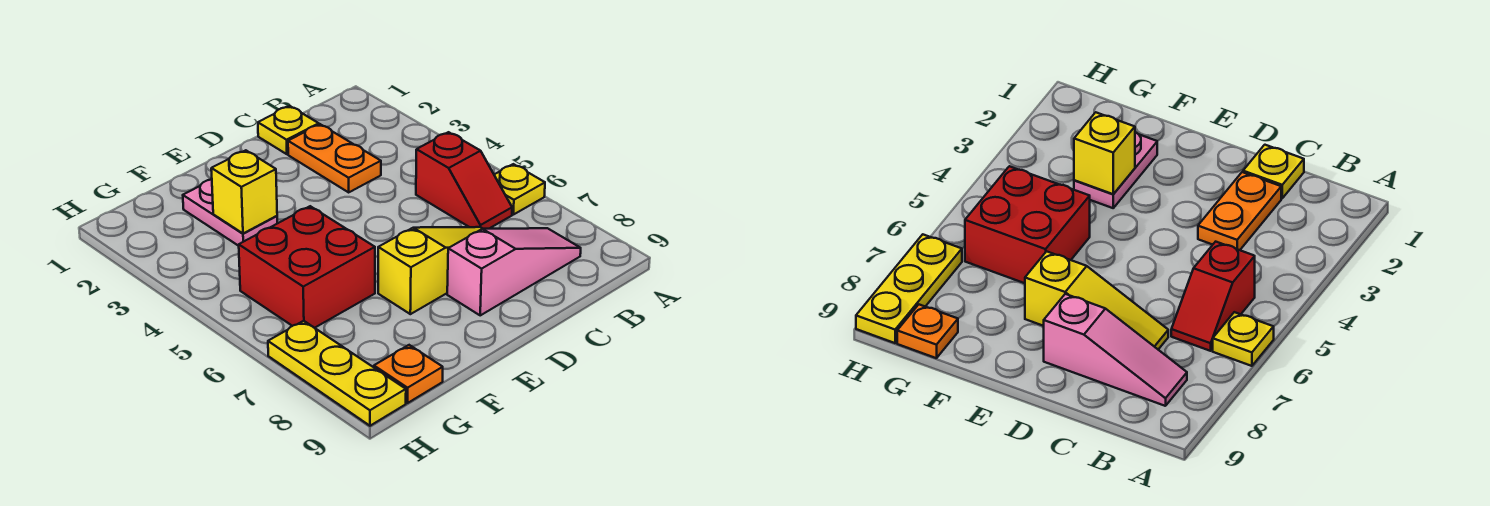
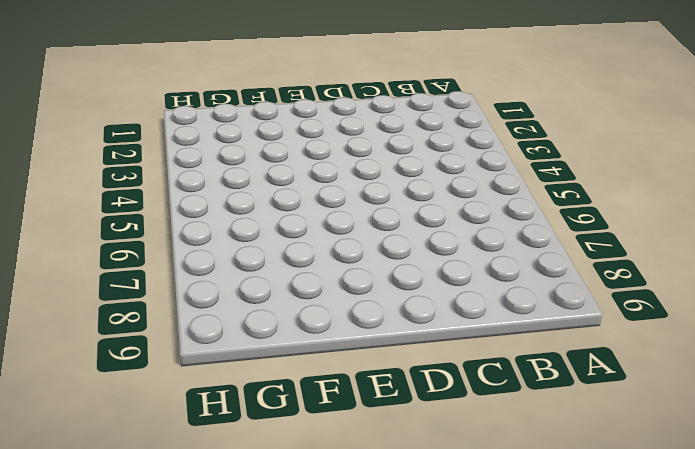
none -> yellow plate A6 level 1
none -> red slope B5:B6 level 1 top 5

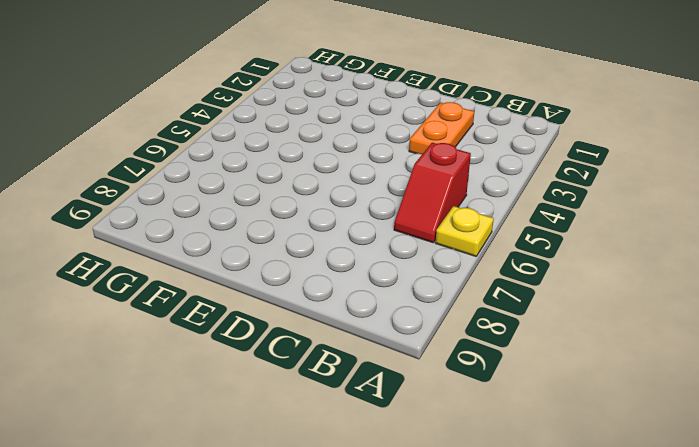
none -> pink slope B8:D8 level 1 top D
none -> yellow plate C1 level 1

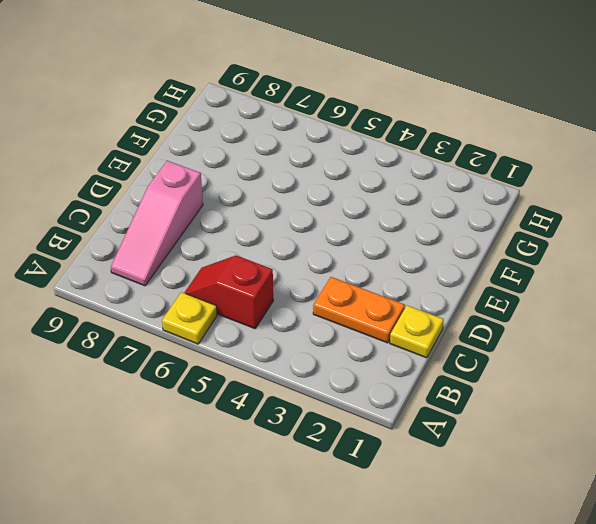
none -> yellow slope C7:E7 level 1 top E
none -> pink plate F2:F3 level 1

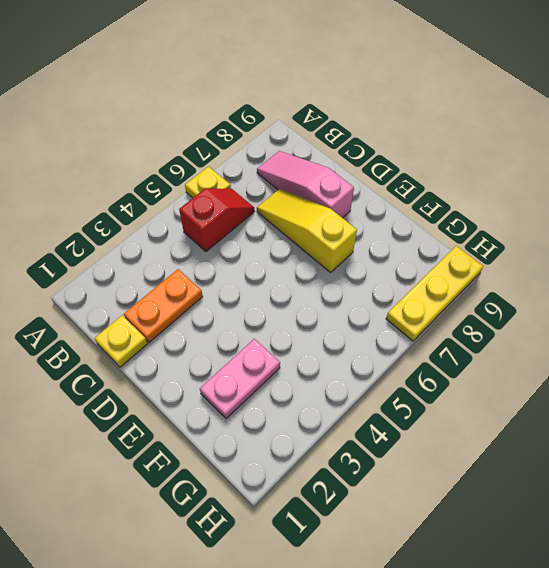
none -> red brick F5:G6 level 1
none -> orange plate G9 level 1

